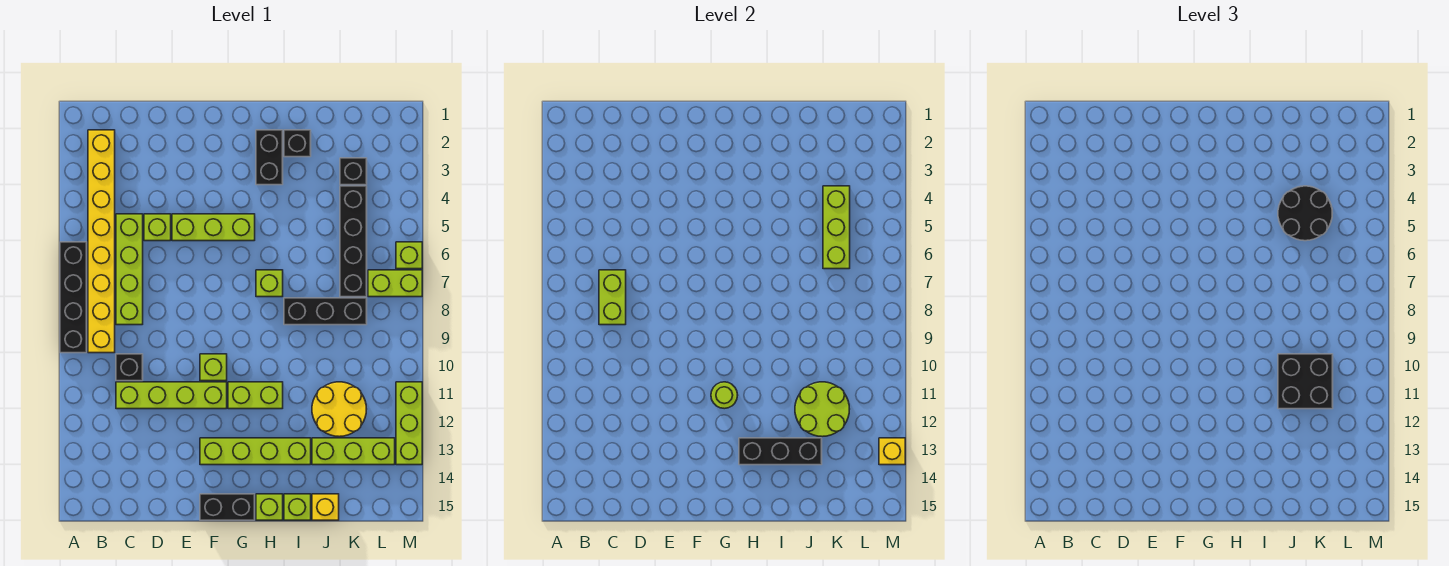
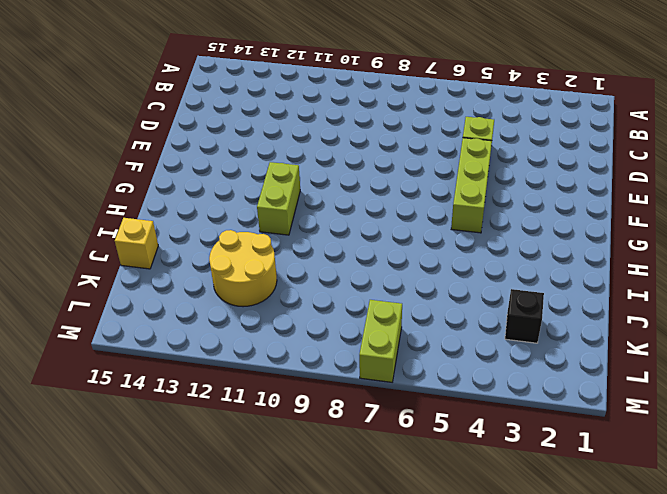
none -> black brick A6:A9 level 1
none -> yellow brick B2:B9 level 1
none -> lime brick C5:C8 level 1
none -> black brick C10 level 1

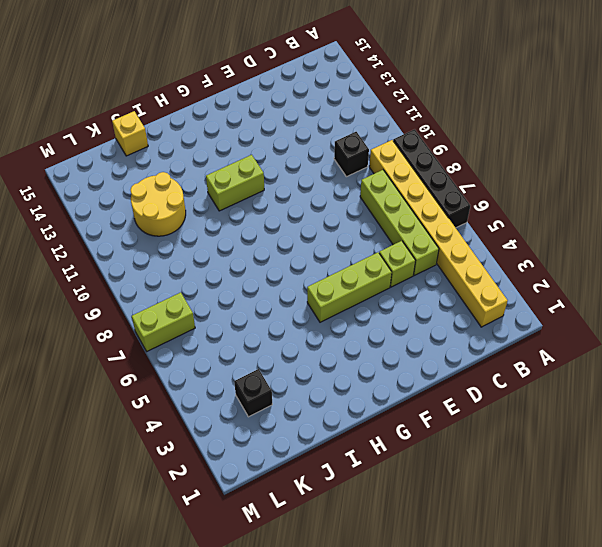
none -> lime brick C11:F11 level 1
none -> lime brick F10 level 1
none -> lime brick F13:I13 level 1
none -> black brick F15:G15 level 1

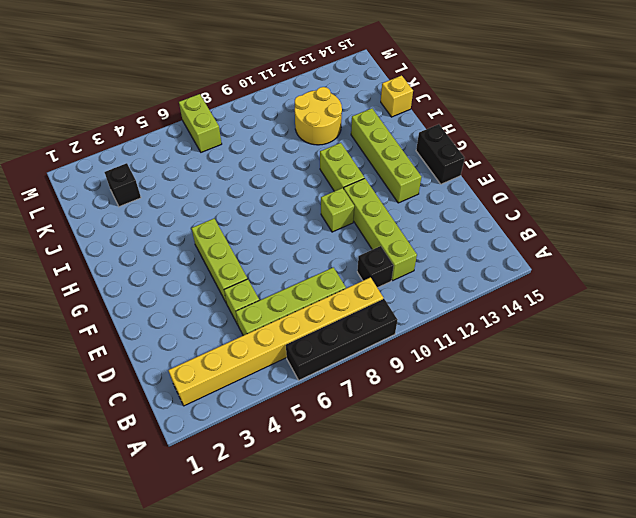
none -> black brick H2:H3 level 1
none -> lime brick H7 level 1
none -> lime brick H15 level 1
none -> black brick I2 level 1

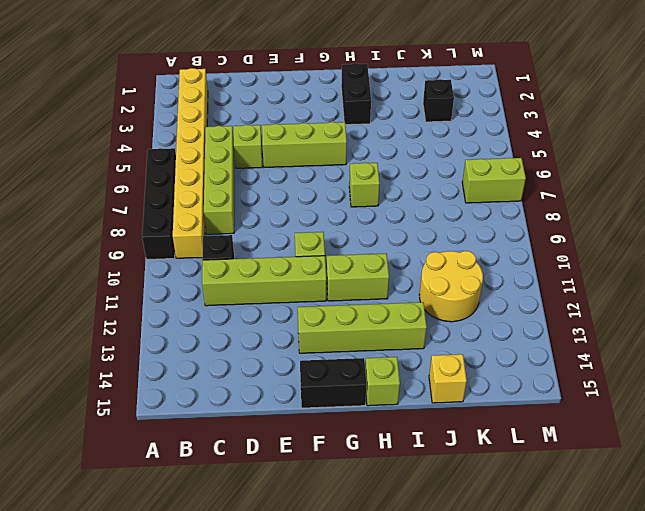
none -> black brick I2 level 1
none -> black brick I8:K8 level 1
none -> lime brick I15 level 1
none -> lime brick J13:L13 level 1

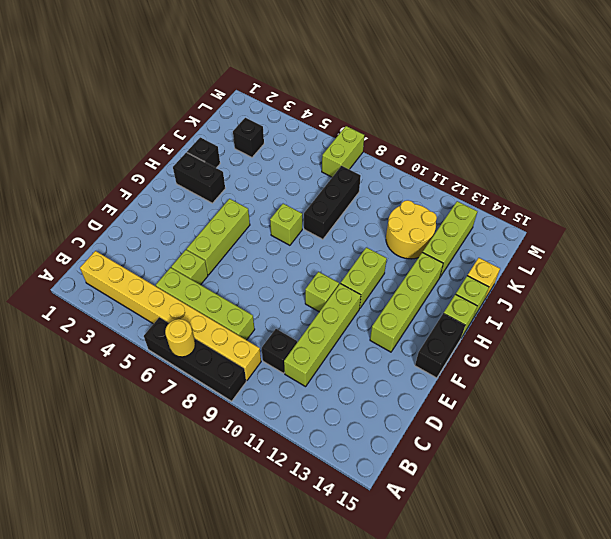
yellow round brick A7 level 2 -> none
none -> black brick K4:K7 level 1
none -> lime brick M6 level 1
none -> lime brick M11:M13 level 1
none -> lime brick C7:C8 level 2

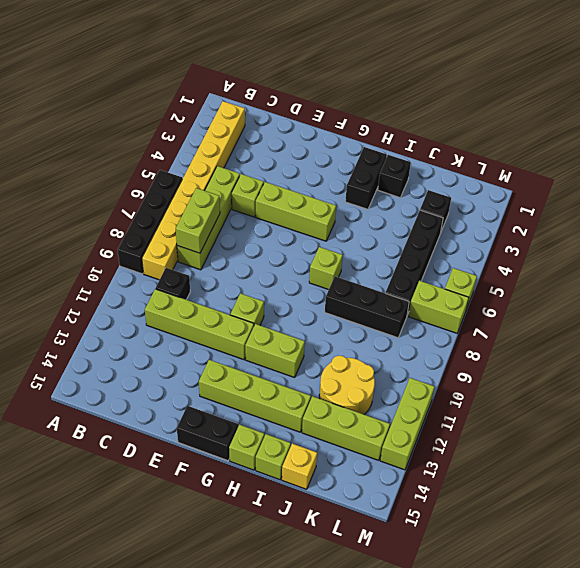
none -> lime round brick G11 level 2
none -> black brick H13:J13 level 2
none -> lime round brick J11:K12 level 2
none -> lime brick K4:K6 level 2

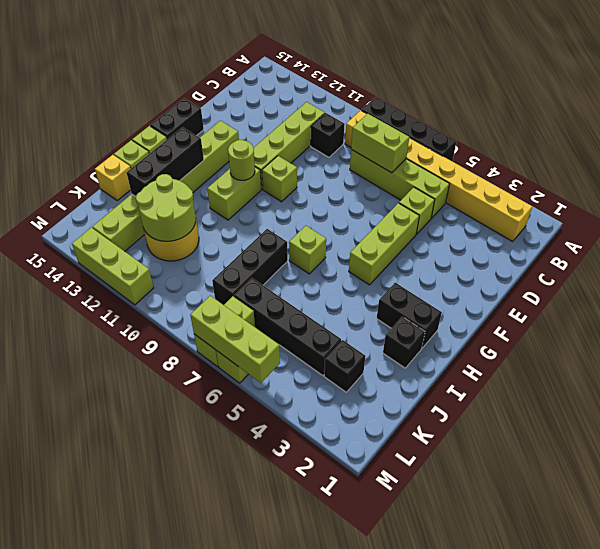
lime brick M5:M7 level 2 -> lime brick K4:K6 level 2
none -> yellow brick M13 level 2
none -> black round brick J4:K5 level 3
none -> black brick J10:K11 level 3

